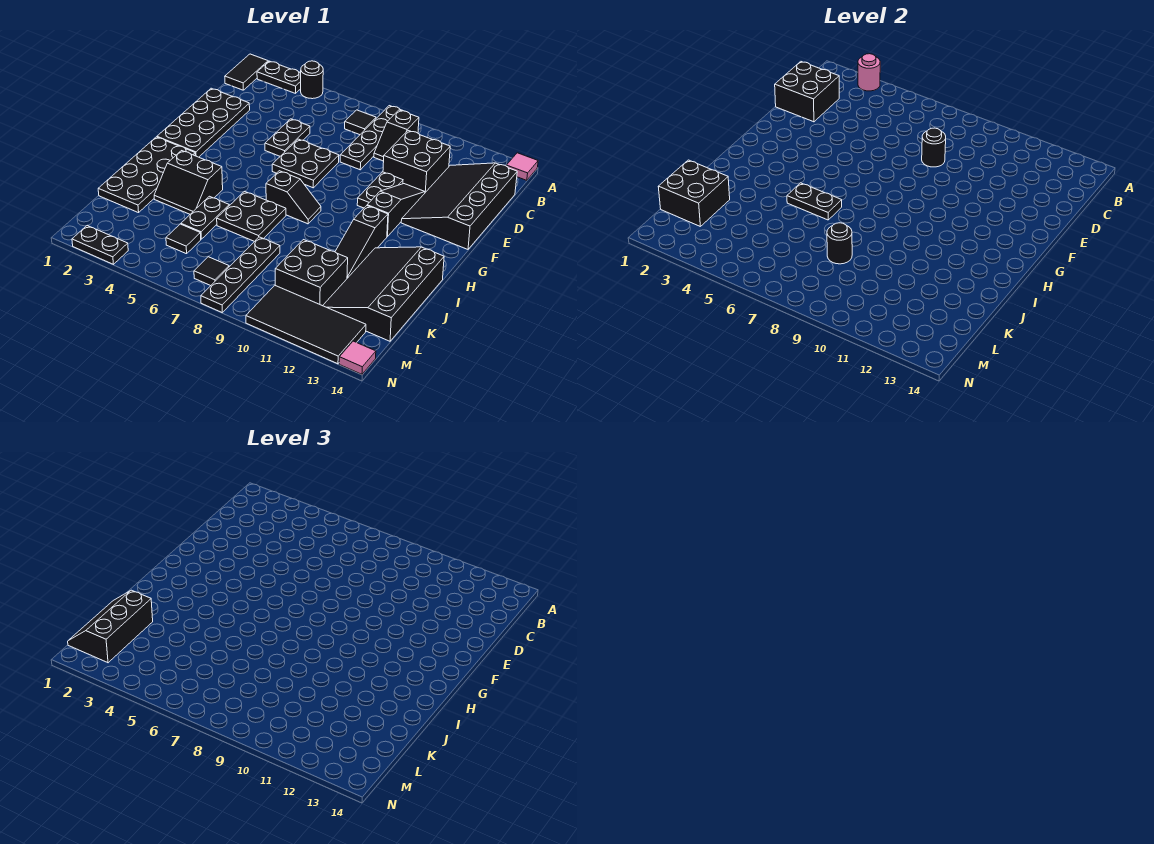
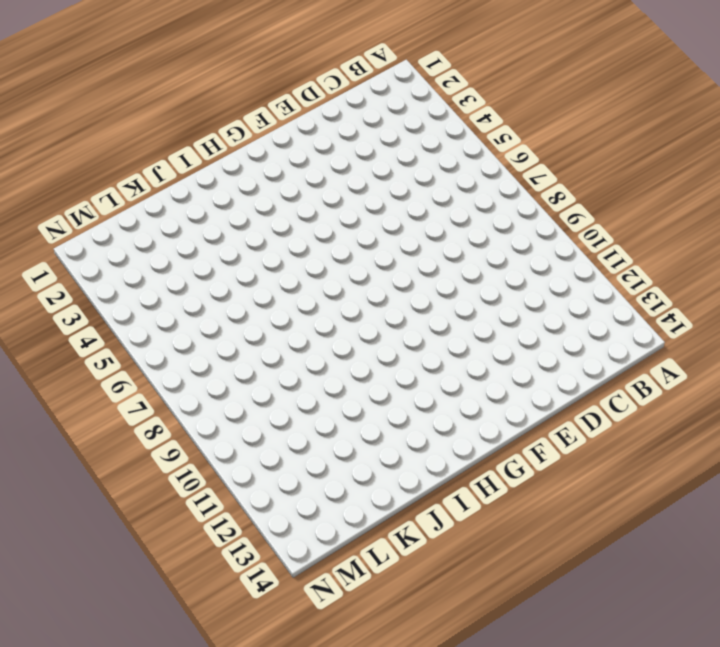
none -> black tile A1:B1 level 1
none -> black plate A2:A3 level 1
none -> black round brick A4 level 1
none -> black plate A8:D8 level 1

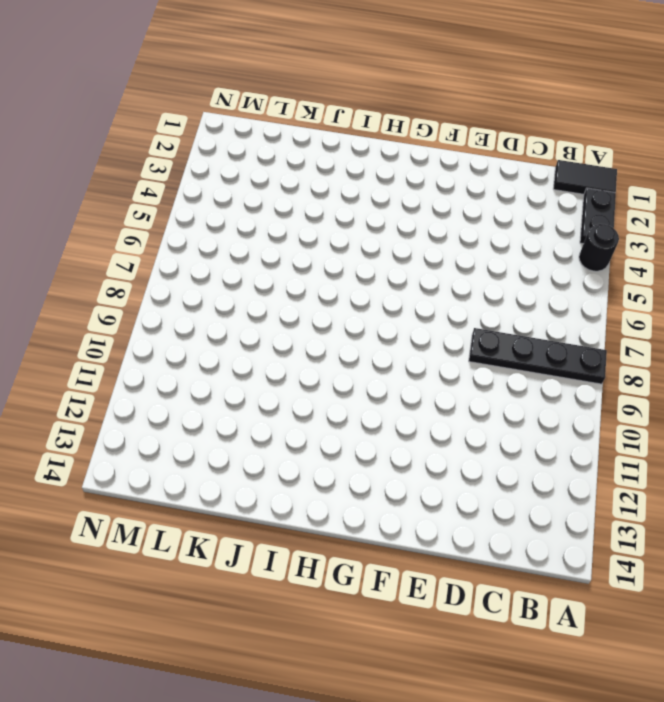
none -> pink tile A14 level 1
none -> black tile B7 level 1
none -> black slope B9:C9 level 1 top B
none -> black brick C10:D11 level 1

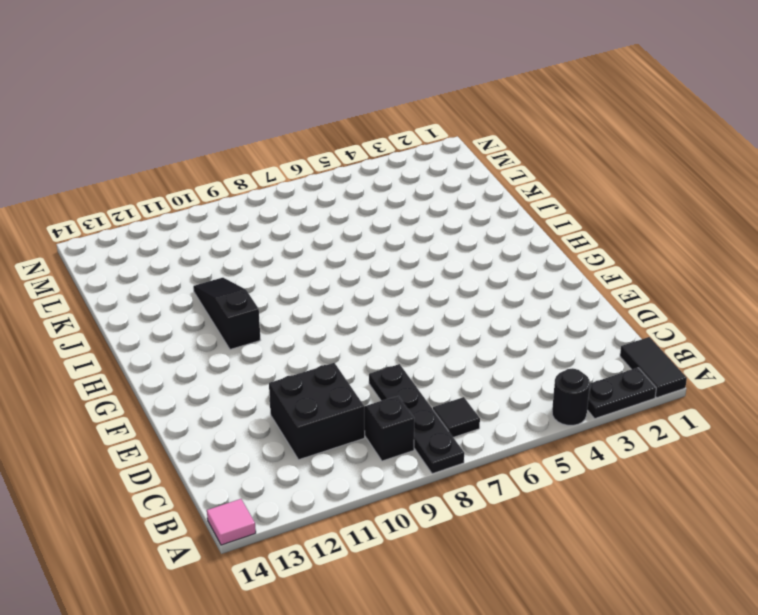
none -> black slope C12:F14 level 1 top 14
none -> black plate D1:G2 level 1
none -> black plate D5:E5 level 1
none -> black plate E6:F7 level 1

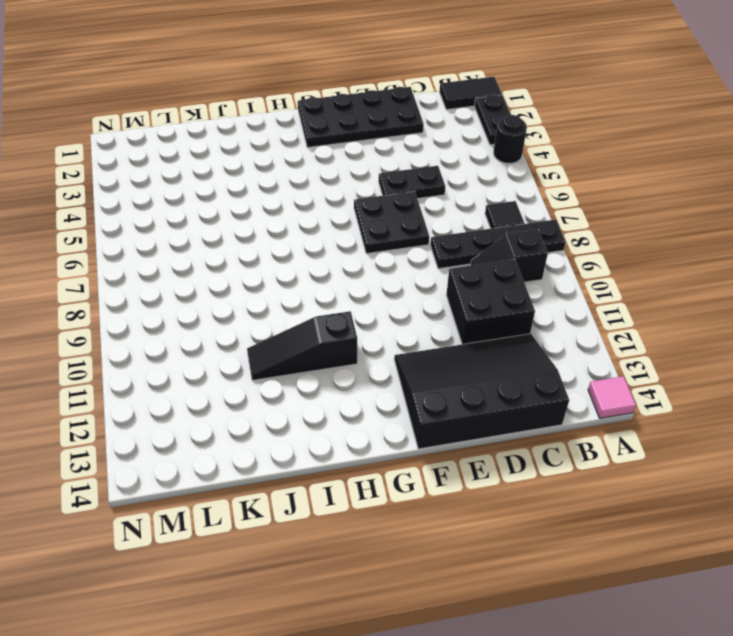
none -> black plate E10:F10 level 1
none -> black slope E11:G11 level 1 top G
none -> black plate H1:K2 level 1
none -> black slope H7:H8 level 1 top 7

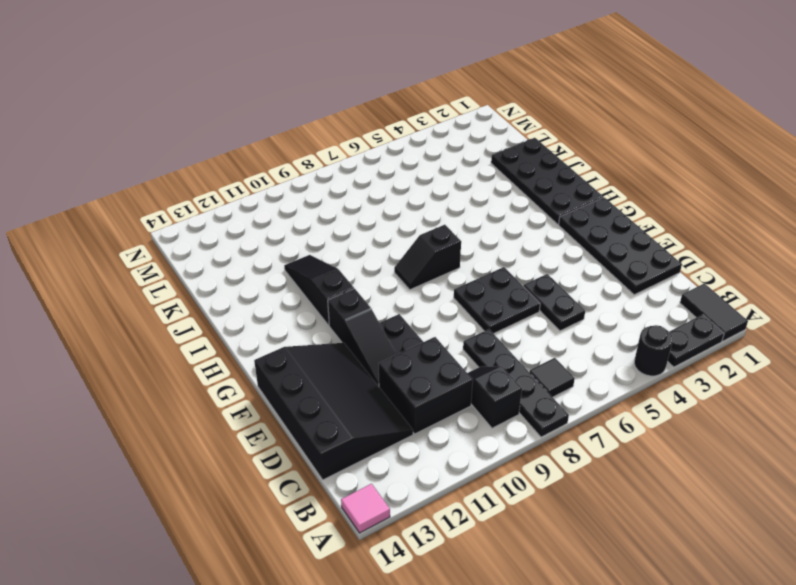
none -> black slope I3:J4 level 1 top I
none -> black plate I6:J7 level 1
none -> black slope I12:L14 level 1 top 14
none -> black plate J5:K5 level 1

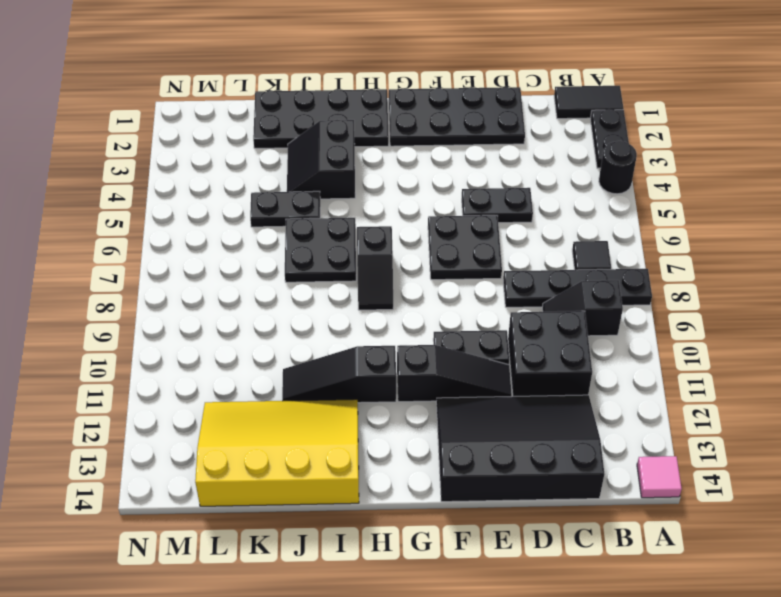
yellow slope I12:L14 level 1 top 14 -> black slope I12:L14 level 1 top 14
none -> black plate K8:N8 level 1
none -> black brick K10:L11 level 1
none -> black tile L5 level 1
none -> black tile M7 level 1

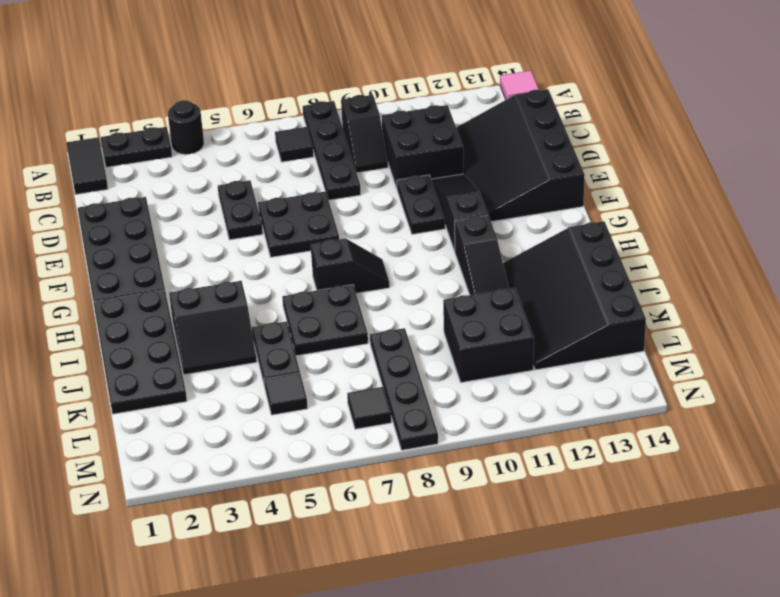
none -> black tile M10:N13 level 1
none -> black plate N2:N3 level 1
none -> pink tile N14 level 1
none -> pink round brick A3 level 2

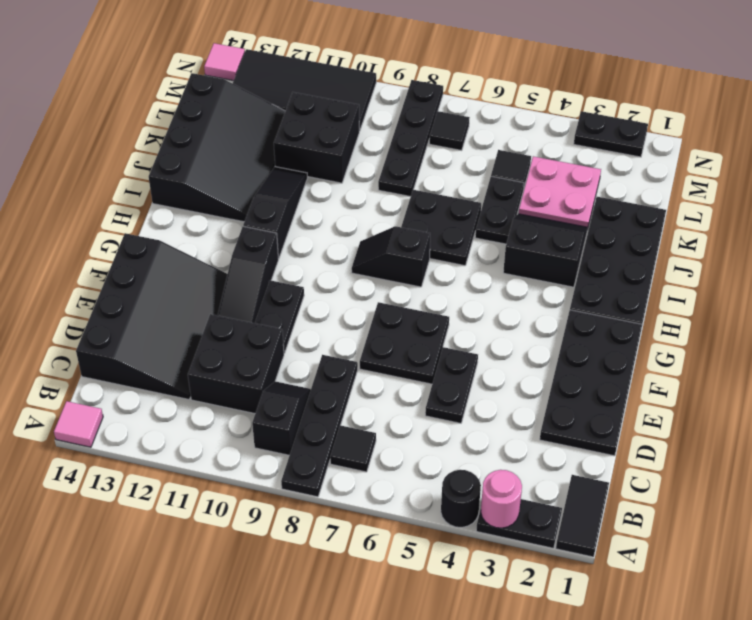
pink plate K3:L4 level 1 -> none
none -> black brick C1:D2 level 2
none -> black round brick D8 level 2
none -> black plate I5:I6 level 2
none -> black brick K1:L2 level 2

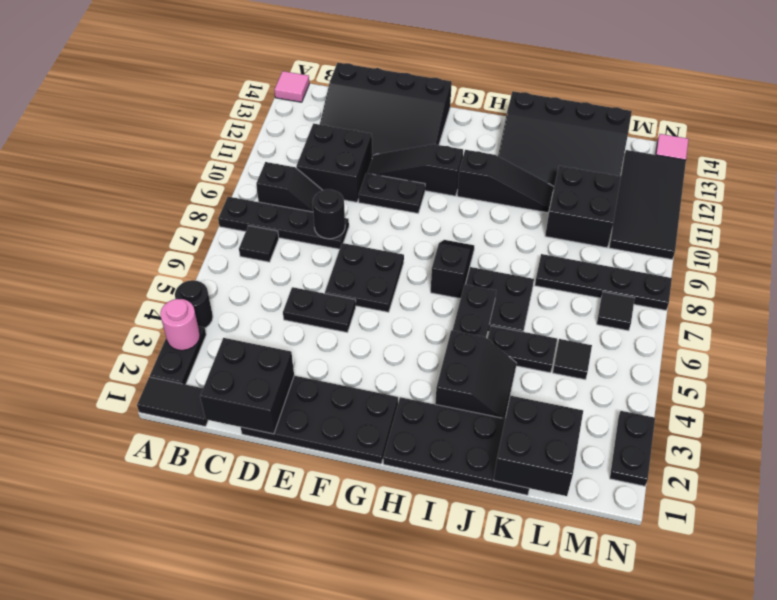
none -> black round brick K8 level 2
none -> black slope K1:M2 level 3 top 2

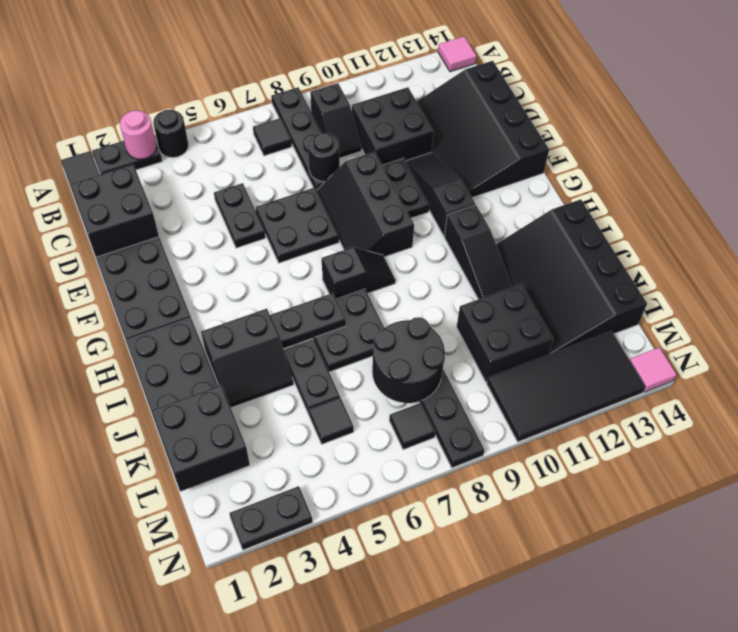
black slope E8:G9 level 1 top 9 -> black slope K1:M2 level 3 top 2
black round brick K7:L8 level 2 -> black round brick K8 level 2

